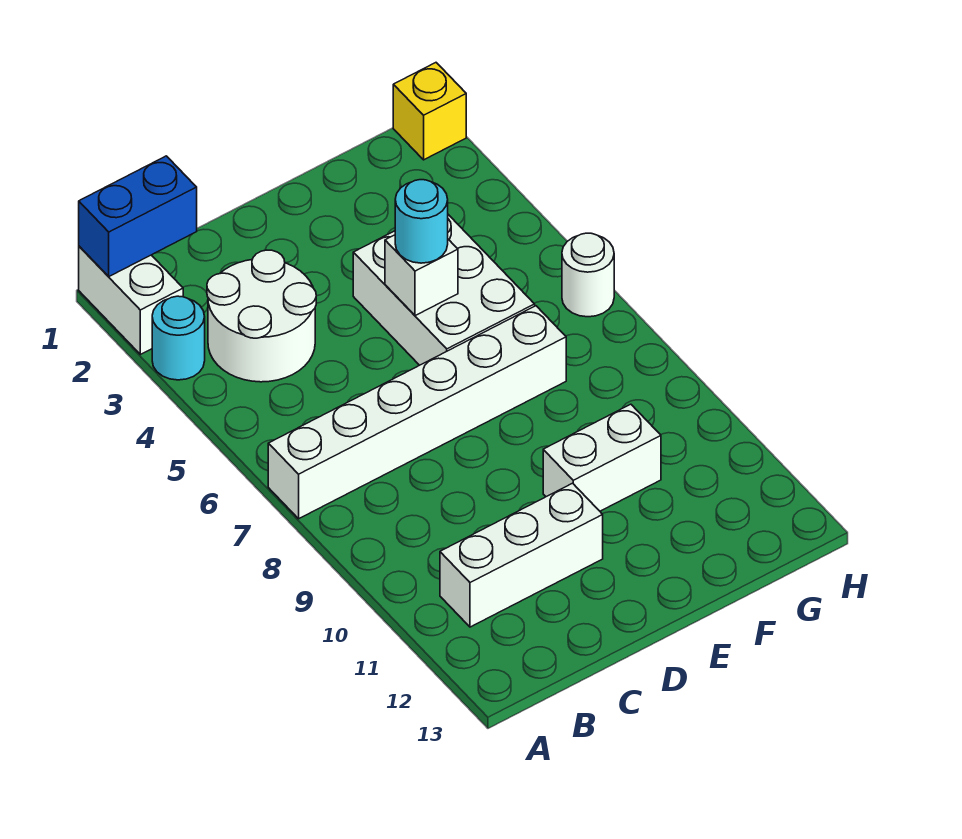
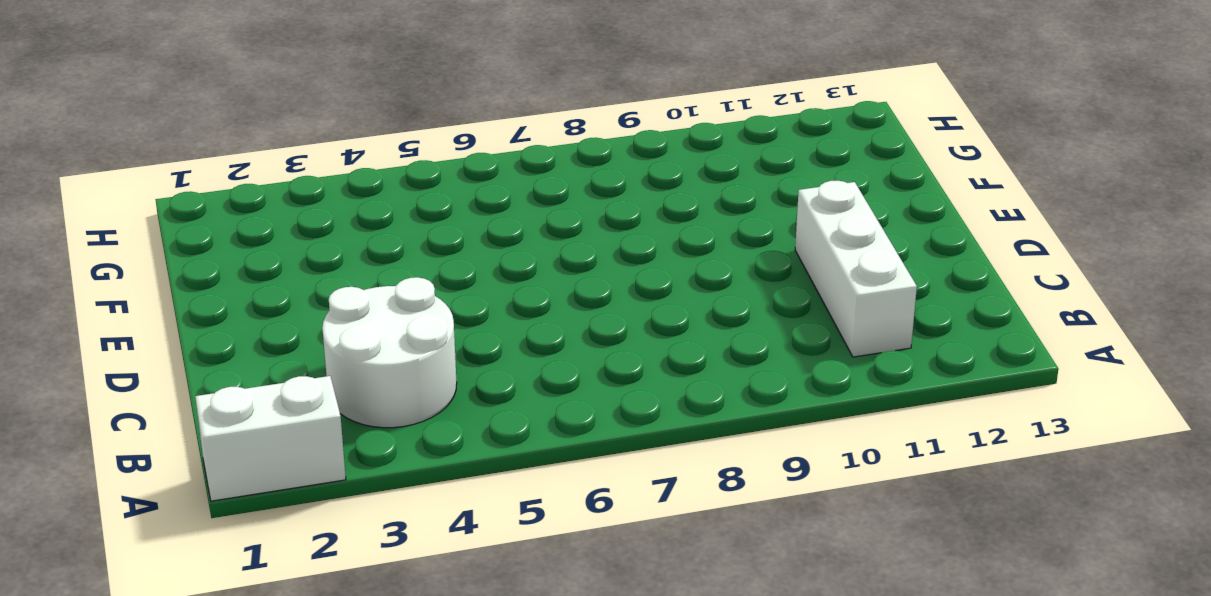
none -> cyan round brick A3 level 1
none -> white brick A7:F7 level 1
none -> white brick E4:F6 level 1

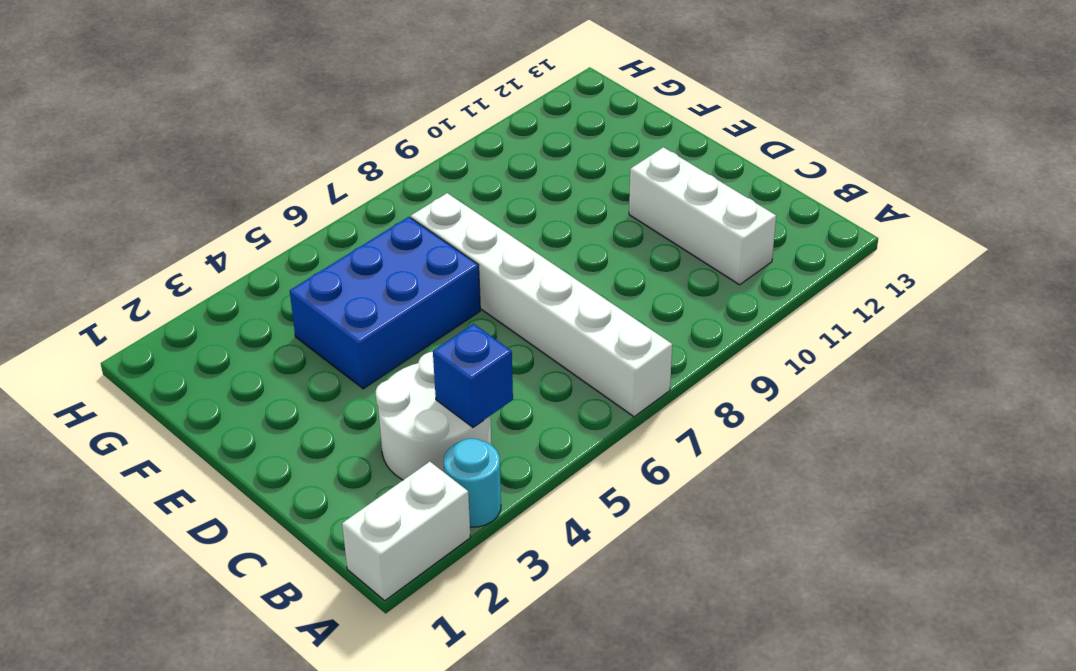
blue brick B4 level 2 -> none
blue brick E4:F6 level 1 -> white brick E4:F6 level 1
none -> white brick E10:F10 level 1
none -> yellow brick H1 level 1
none -> white round brick H6 level 1

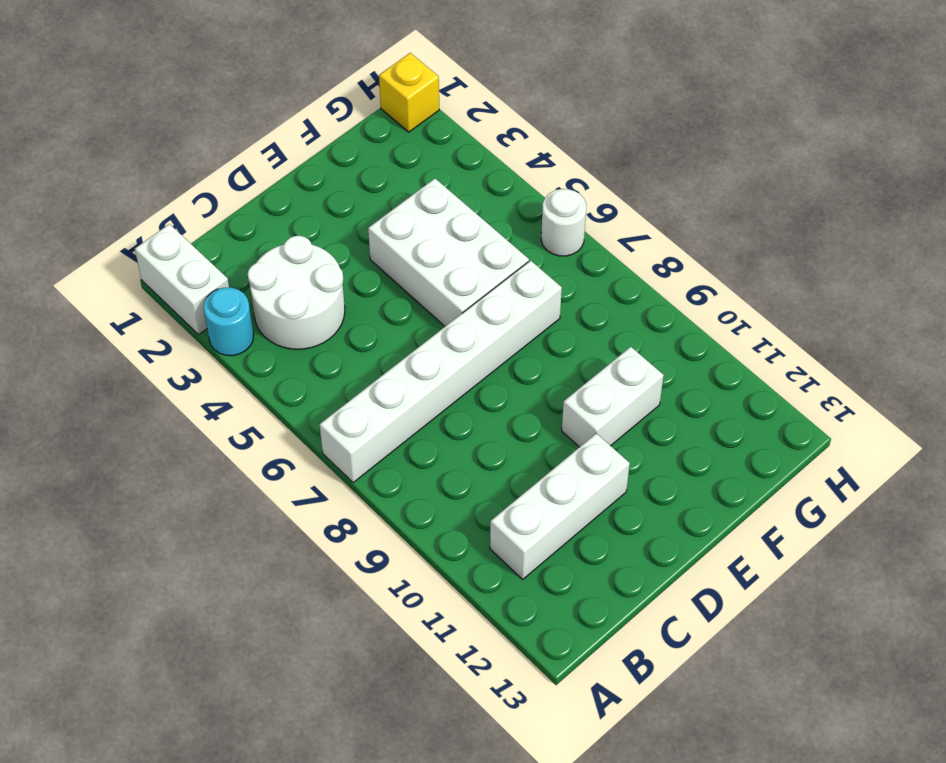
none -> blue brick A1:B1 level 2
none -> white brick E5 level 2
none -> cyan round brick E5 level 3

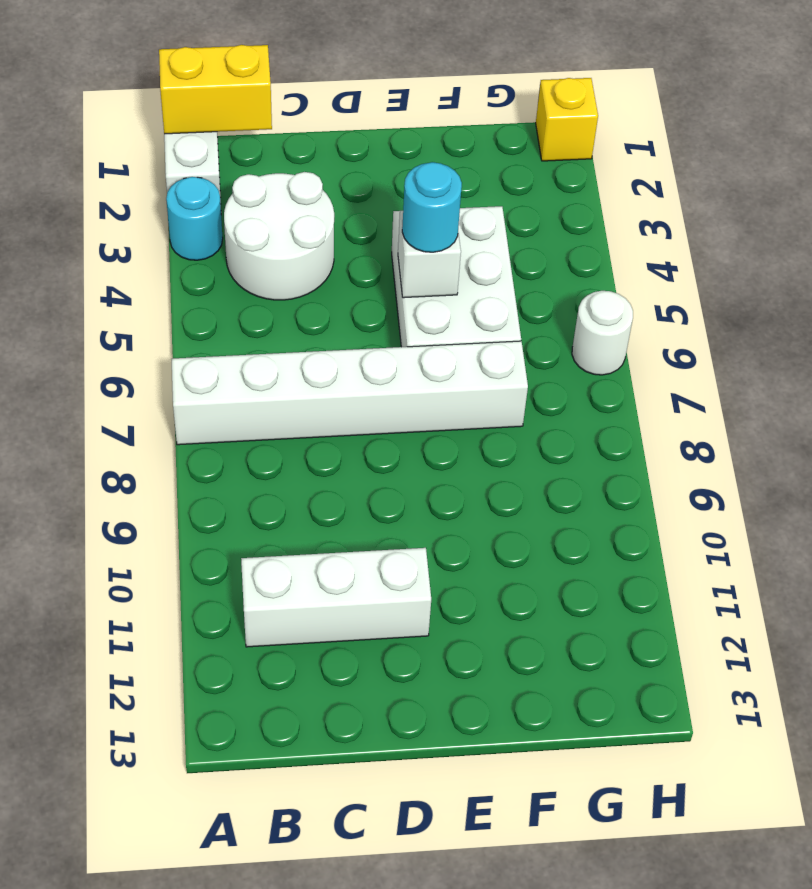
yellow brick A1:B1 level 2 -> blue brick A1:B1 level 2
none -> white brick E10:F10 level 1

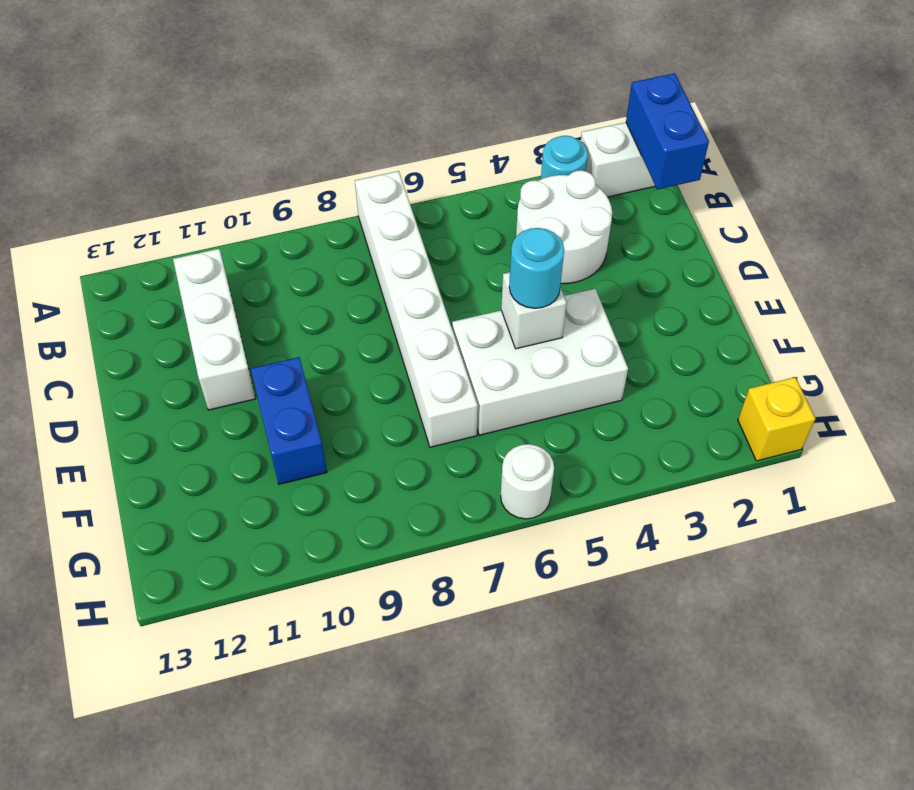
blue brick E10:F10 level 1 -> white brick E10:F10 level 1

